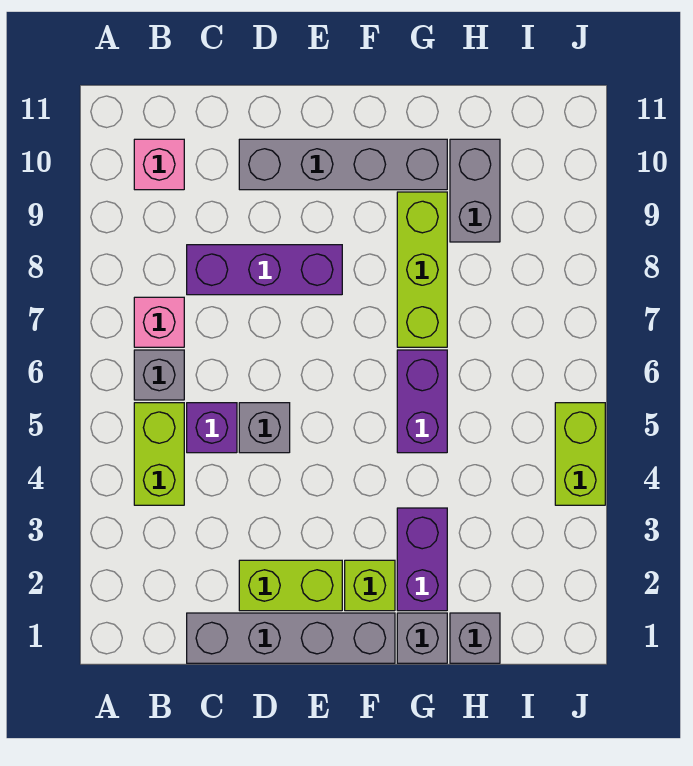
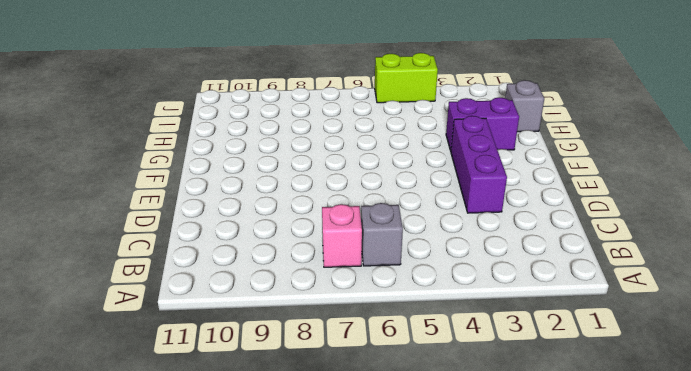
purple brick D3:F3 level 1 -> purple brick C8:E8 level 1
none -> lime brick B4:B5 level 1
none -> pink brick B10 level 1
none -> grey brick C1:F1 level 1

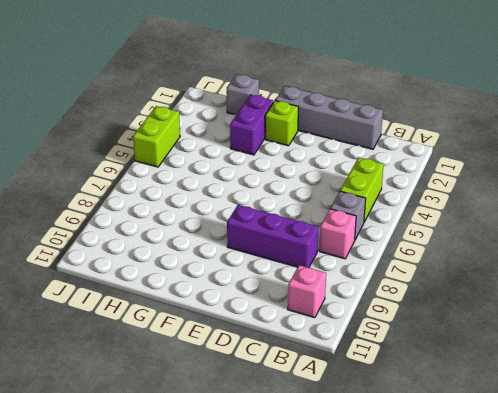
none -> purple brick C5 level 1
none -> lime brick D2:E2 level 1
none -> grey brick D5 level 1

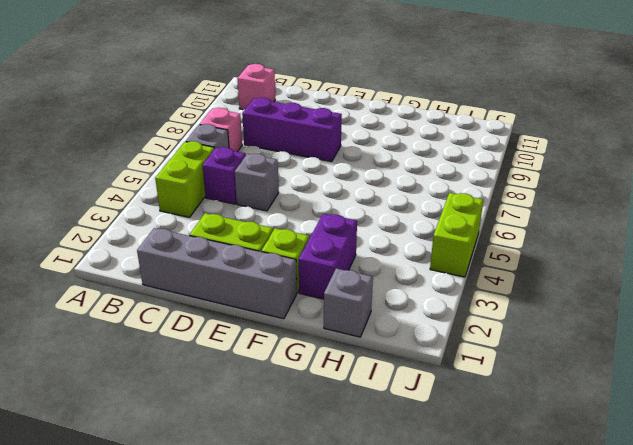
none -> grey brick D10:G10 level 1
none -> grey brick G1 level 1
none -> purple brick G5:G6 level 1

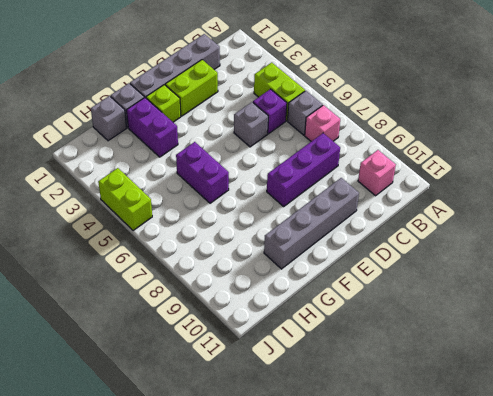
none -> lime brick G7:G9 level 1
none -> grey brick H9:H10 level 1

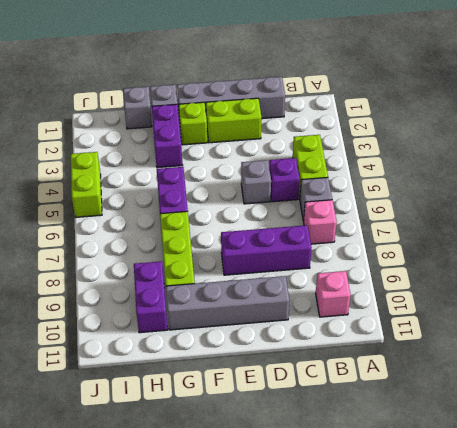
purple brick H9:H10 level 1 -> grey brick H9:H10 level 1

